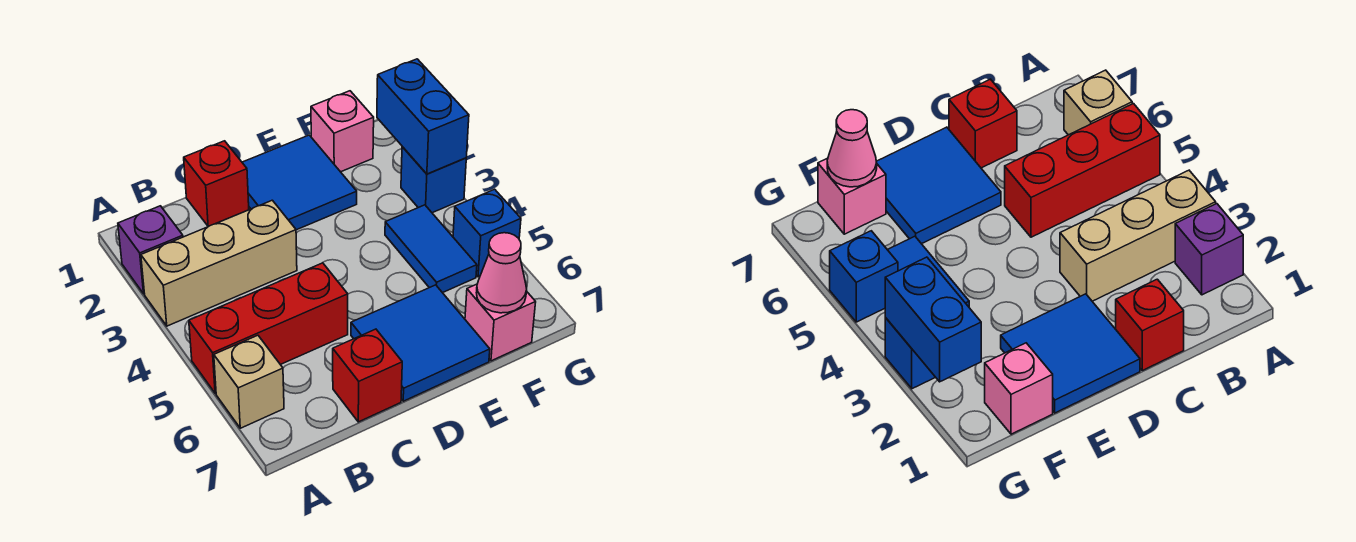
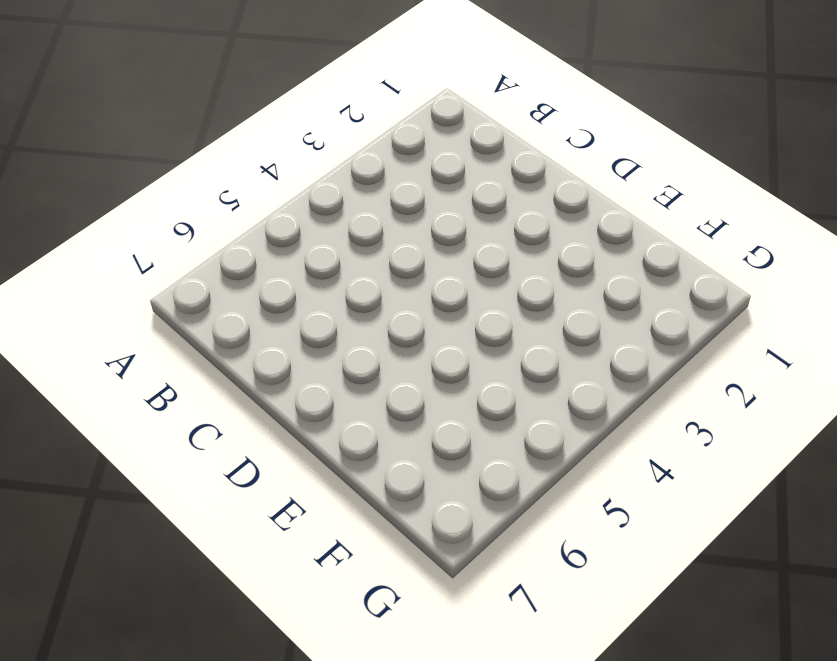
none -> purple brick A2 level 1
none -> tan brick A3:C3 level 1
none -> red brick A5:C5 level 1

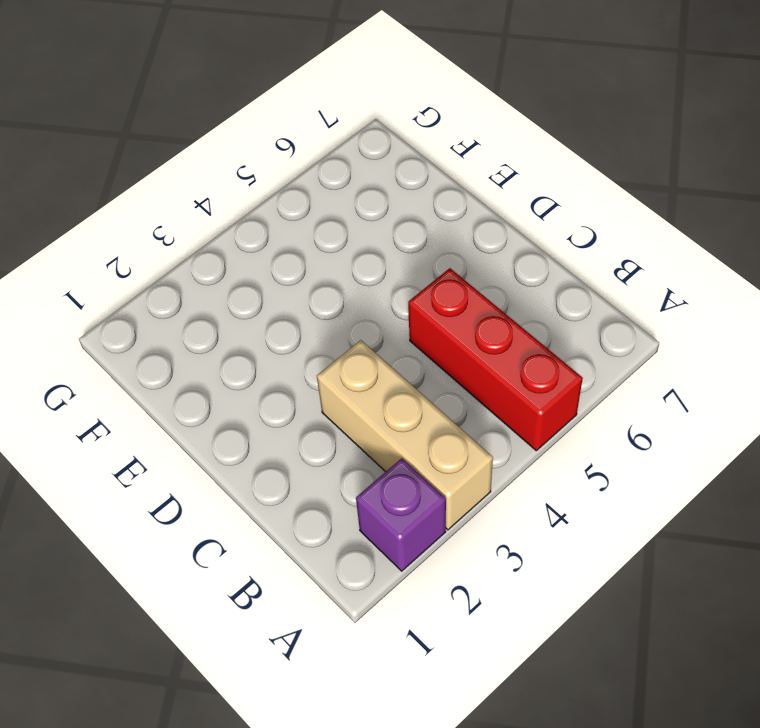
none -> tan brick A6 level 1
none -> red brick C1 level 1
none -> red brick C7 level 1

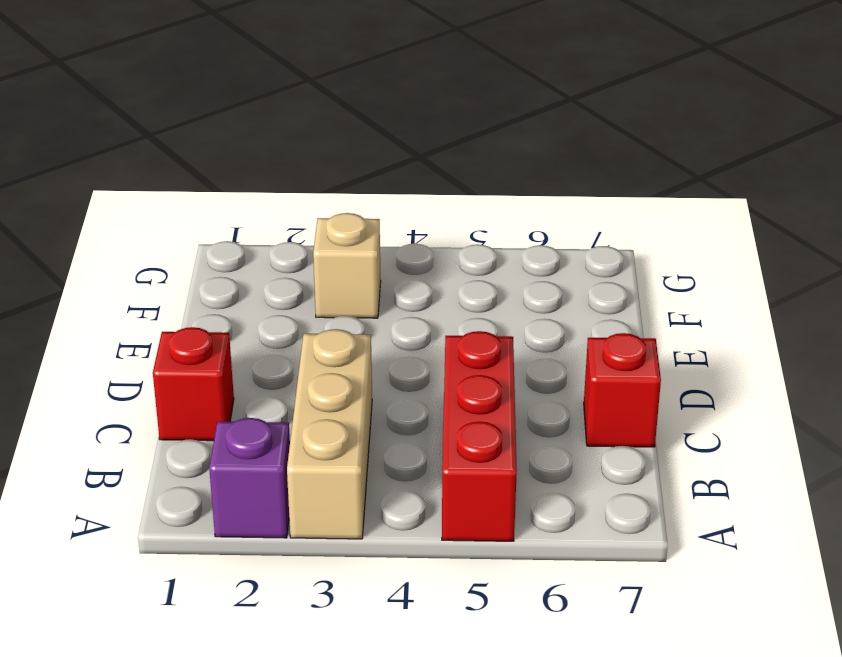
tan brick F3 level 1 -> tan brick A6 level 1
none -> blue tile D1:E2 level 1
none -> blue tile D6:E7 level 1
none -> pink brick F1 level 1

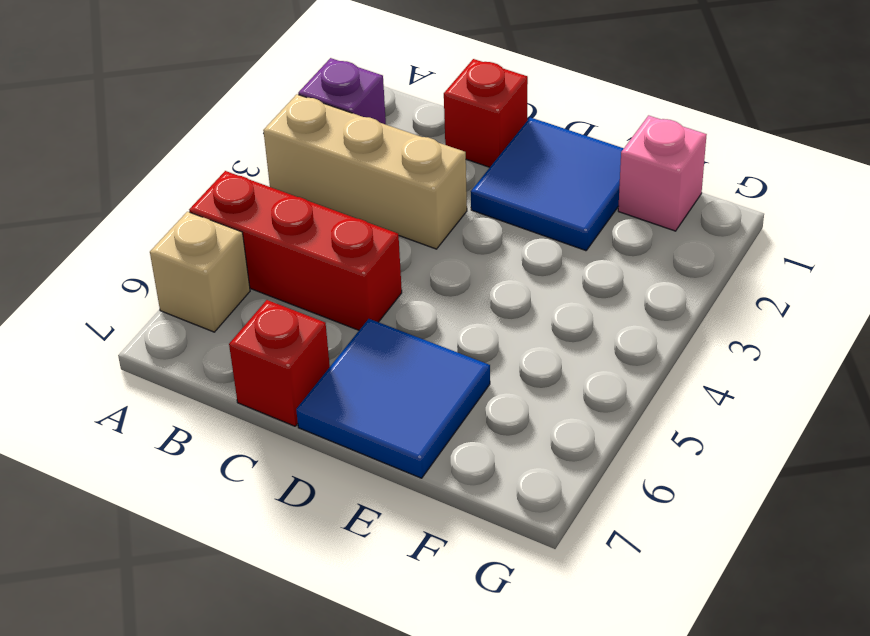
none -> blue tile F4:F5 level 1
none -> pink brick F7 level 1
none -> blue brick G3 level 1

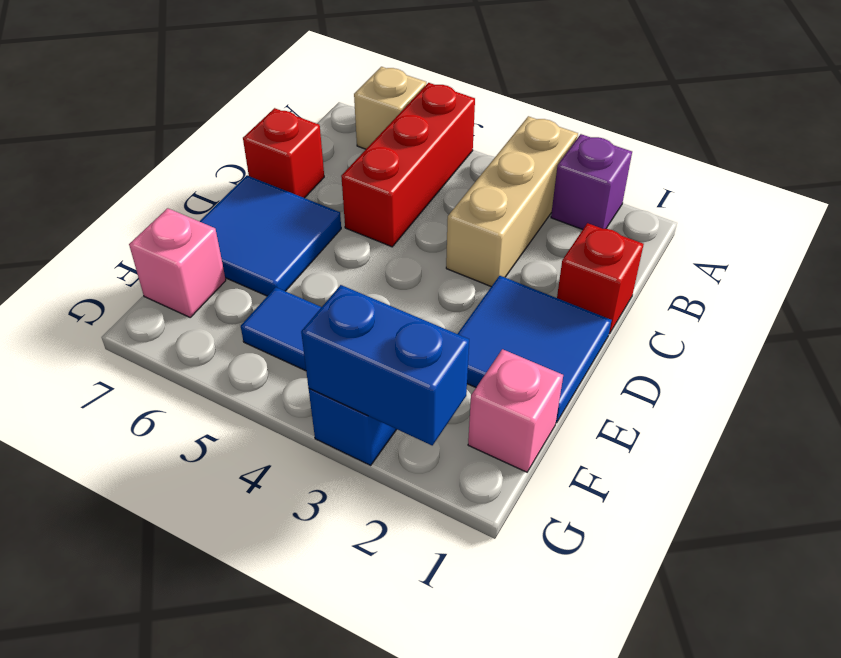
none -> blue brick G5 level 1
none -> pink cone F7 level 2

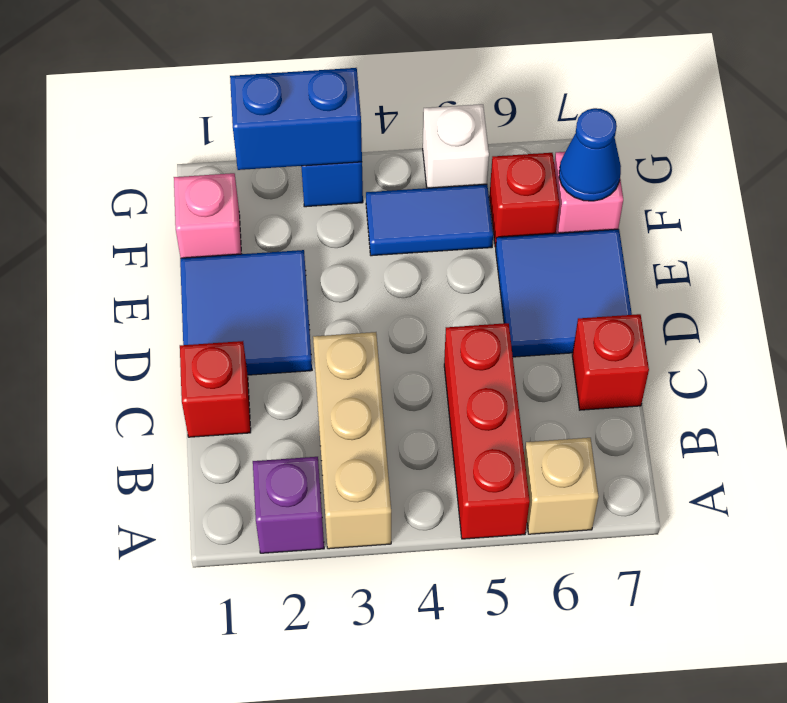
red brick F6 level 1 -> none
blue cone F7 level 2 -> pink cone F7 level 2
white brick G5 level 1 -> blue brick G5 level 1

